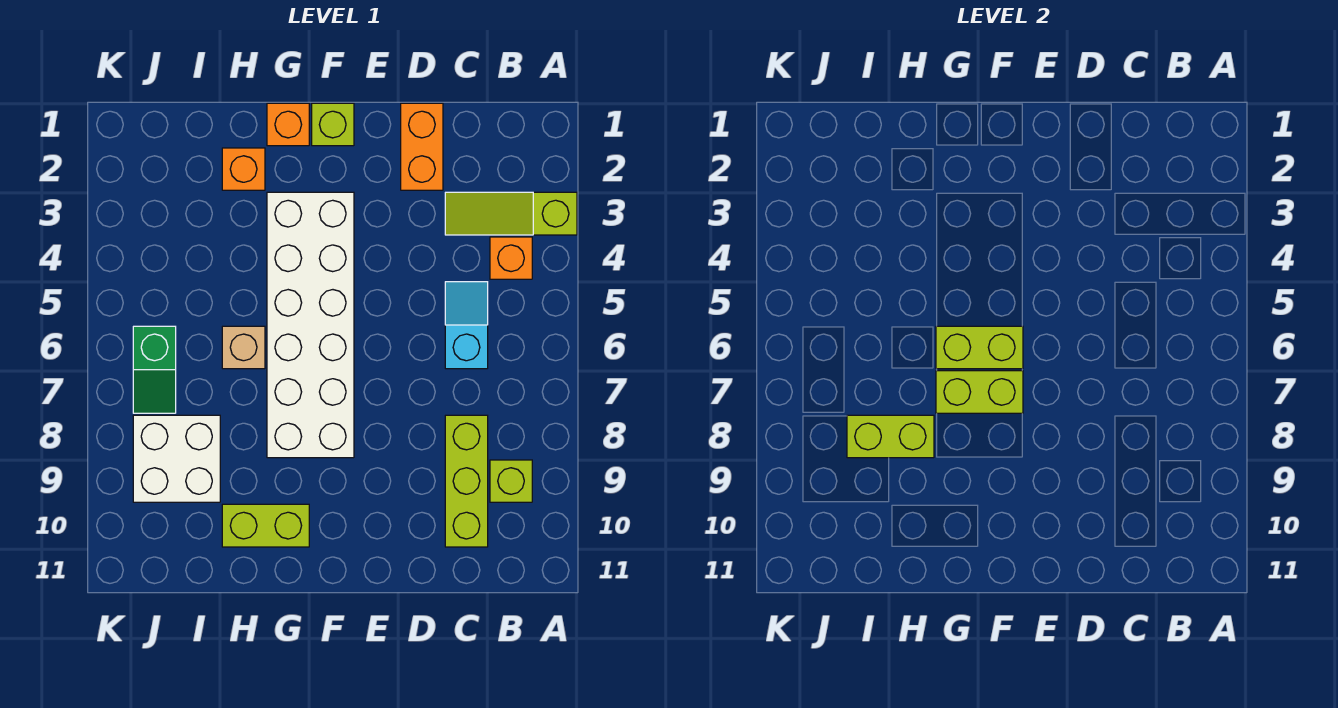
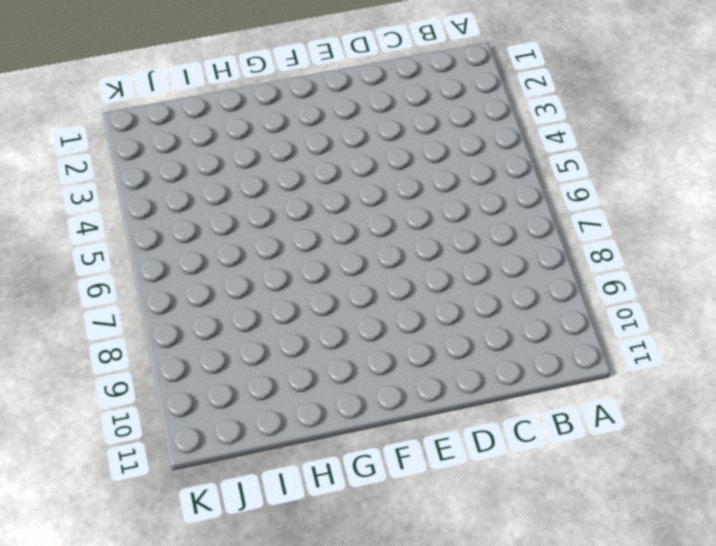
none -> lime slope A3:C3 level 1 top A
none -> orange brick B4 level 1
none -> lime brick B9 level 1

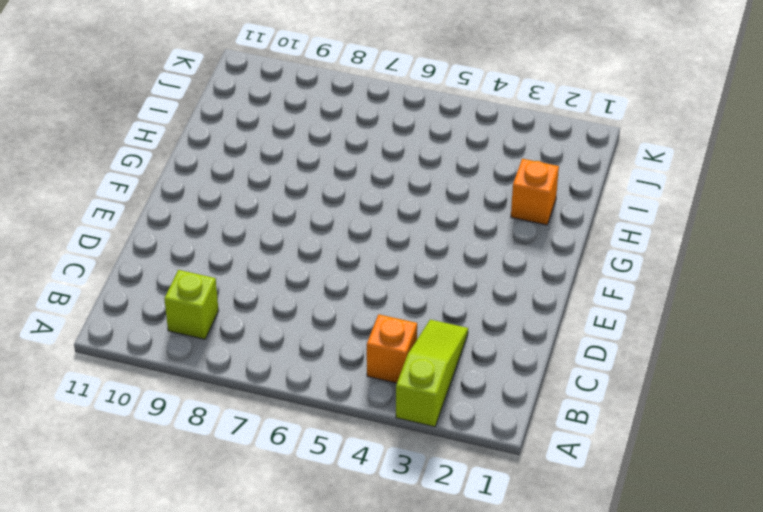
none -> cyan slope C5:C6 level 1 top 6
none -> lime brick C8:C10 level 1
none -> orange brick D1:D2 level 1

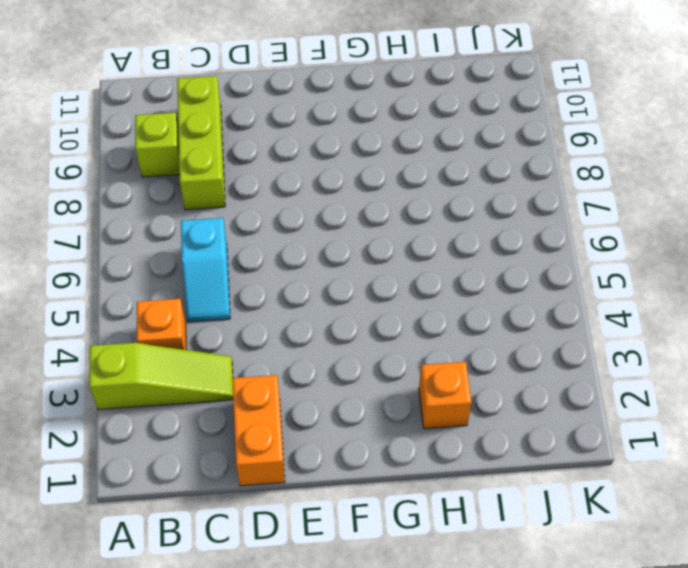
none -> lime brick F1 level 1
none -> white brick F3:G8 level 1
none -> orange brick G1 level 1

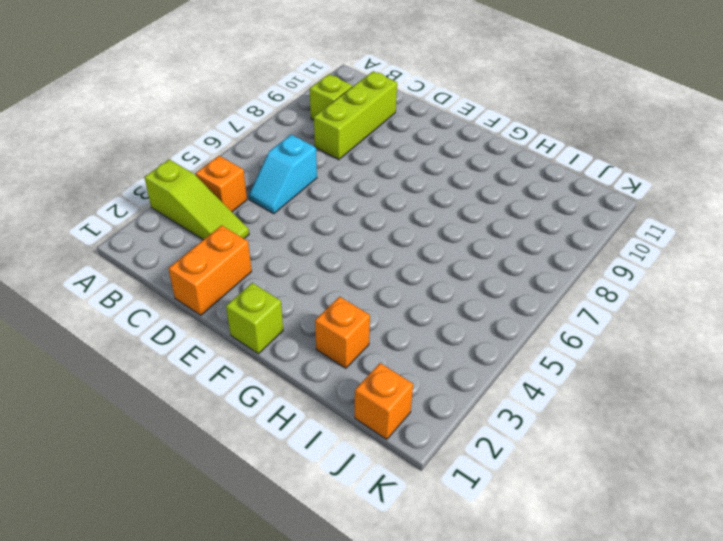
orange brick J1 level 1 -> orange brick G1 level 1
none -> white brick F3:G8 level 1
none -> lime brick G10:H10 level 1
none -> tan brick H6 level 1

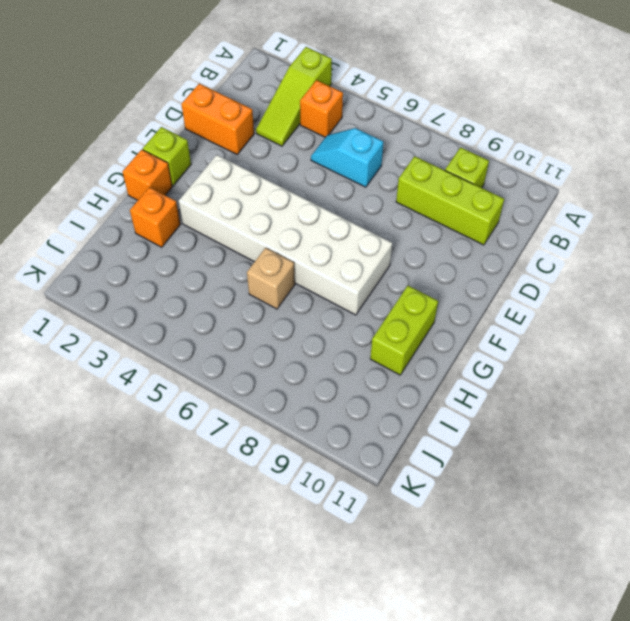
none -> white brick I8:J9 level 1
none -> green slope J6:J7 level 1 top 6
none -> lime brick F6:G6 level 2

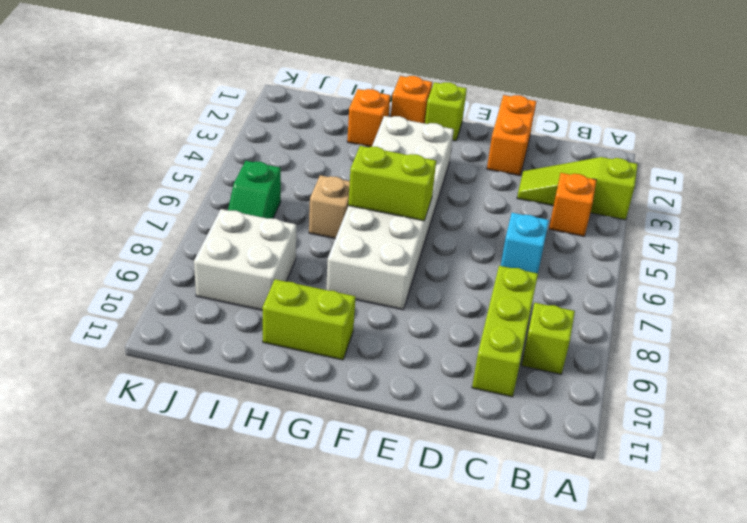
none -> lime brick F7:G7 level 2
none -> lime brick H8:I8 level 2

